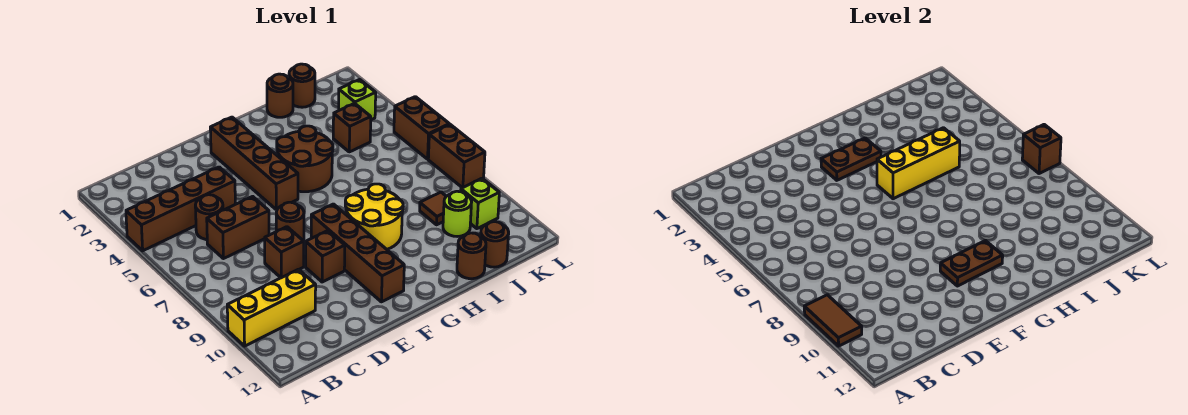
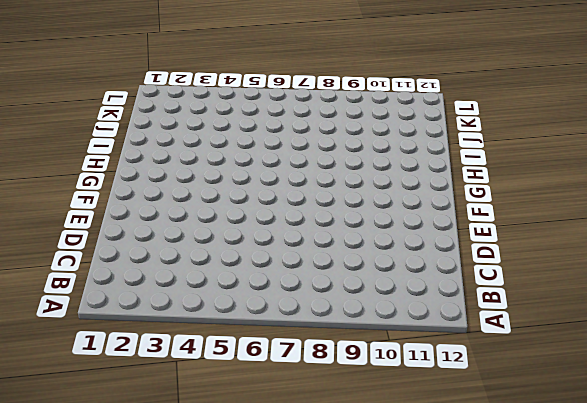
none -> brown brick A4:D4 level 1
none -> yellow brick A10:C10 level 1
none -> brown round brick C5 level 1

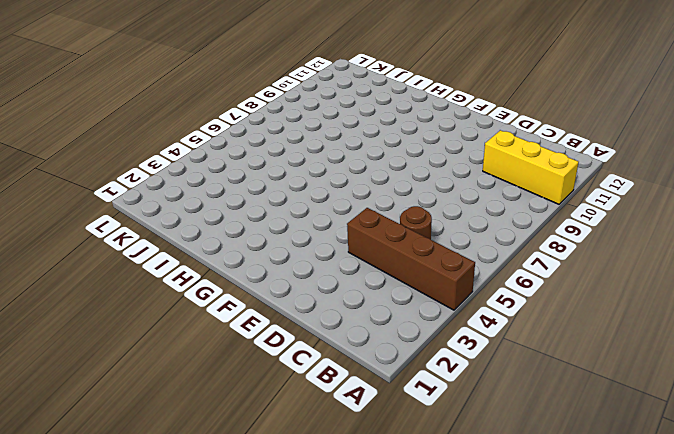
none -> brown brick C6:D6 level 1
none -> brown brick D8 level 1
none -> brown round brick E7 level 1

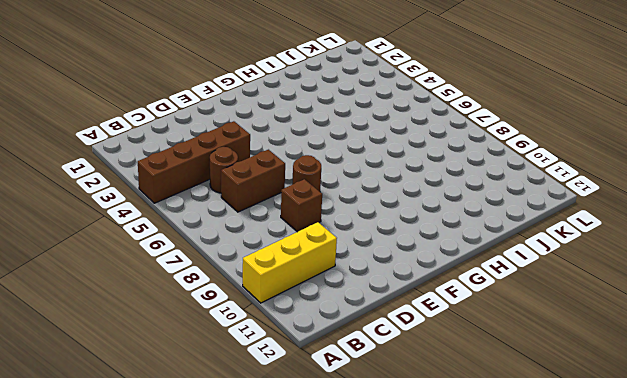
none -> brown brick E9 level 1
none -> brown brick F2:F5 level 1
none -> brown brick F8:F11 level 1

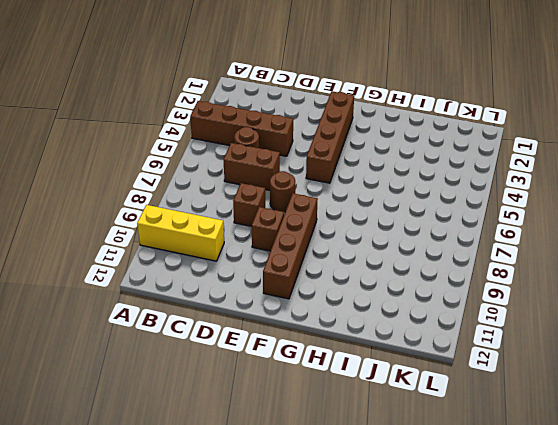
none -> brown round brick G4:H5 level 1
none -> yellow round brick G8:H9 level 1
none -> brown round brick I1 level 1

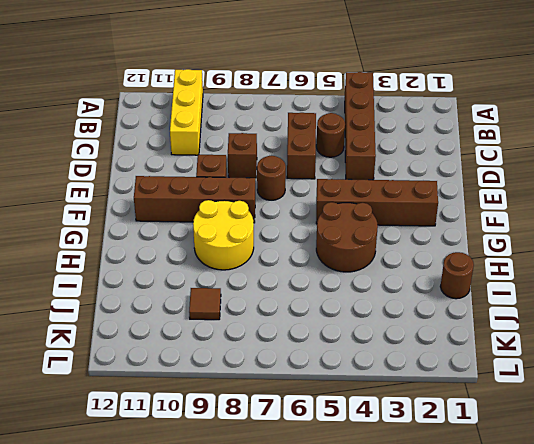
none -> brown round brick I12 level 1
none -> brown round brick J1 level 1
none -> brown brick J4 level 1

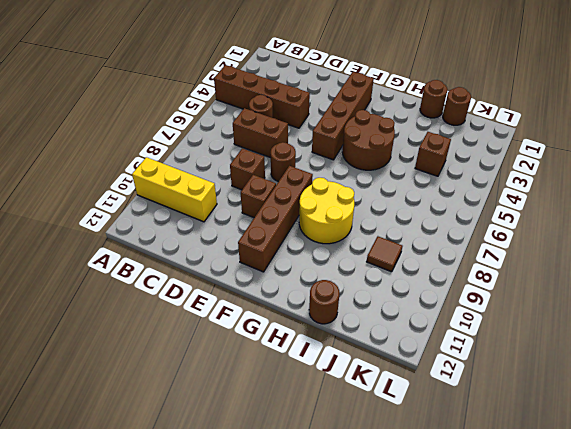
none -> lime round brick J10 level 1
none -> brown round brick J12 level 1
none -> lime brick K3 level 1

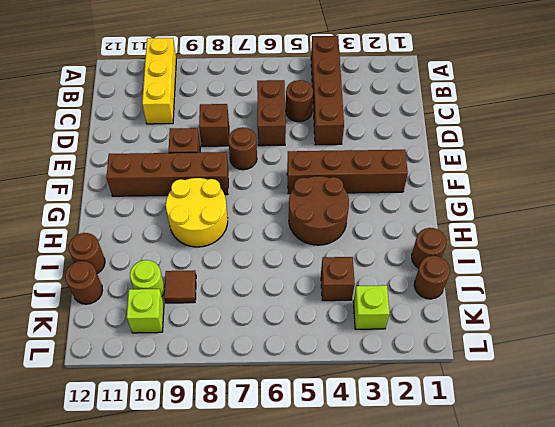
none -> brown brick L5:L6 level 1
none -> brown brick L7:L8 level 1
none -> brown tile A9:A10 level 2

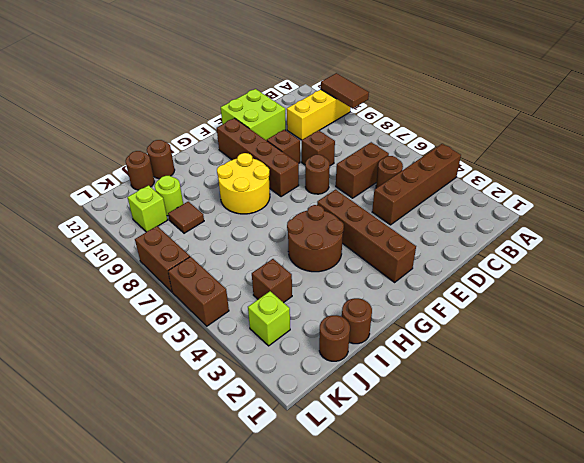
lime brick D11:E12 level 1 -> none
none -> brown plate F3:G3 level 2
none -> brown plate F10:G10 level 2
none -> yellow brick G5:I5 level 2

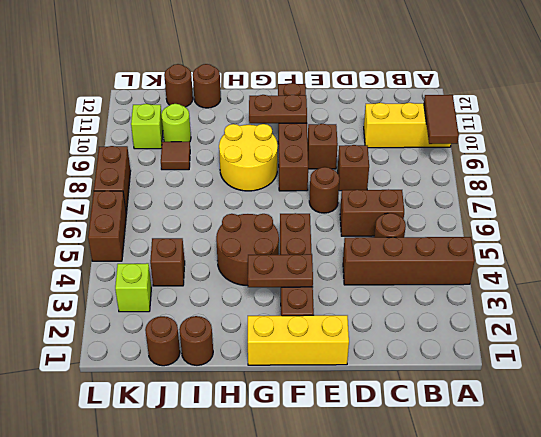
yellow brick E1:G1 level 1 -> yellow brick G5:I5 level 2
none -> brown brick L7 level 2

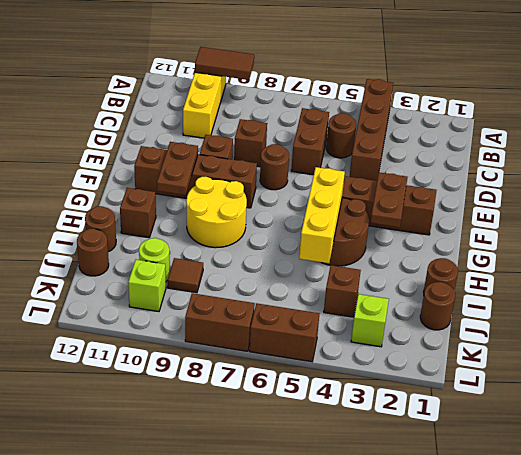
brown brick H11 level 1 -> brown brick L7 level 2

